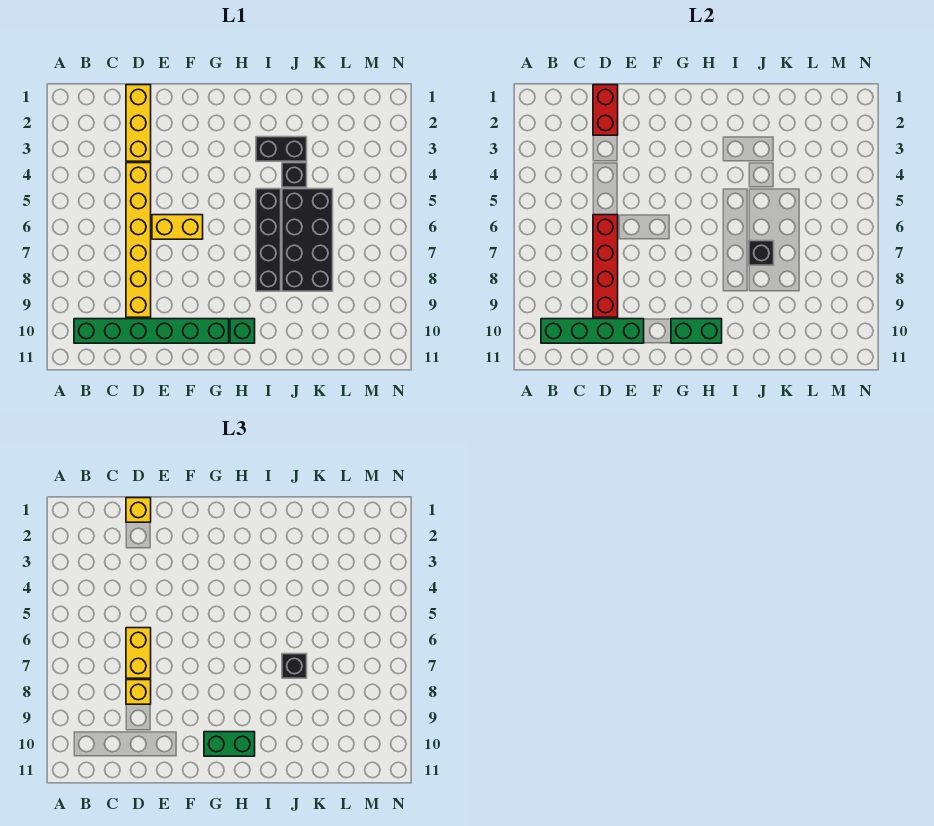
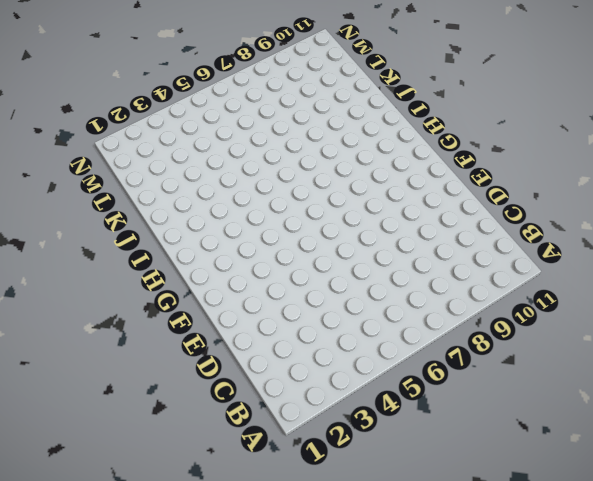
none -> green brick B10:G10 level 1
none -> yellow brick D1:D3 level 1
none -> yellow brick D4:D9 level 1

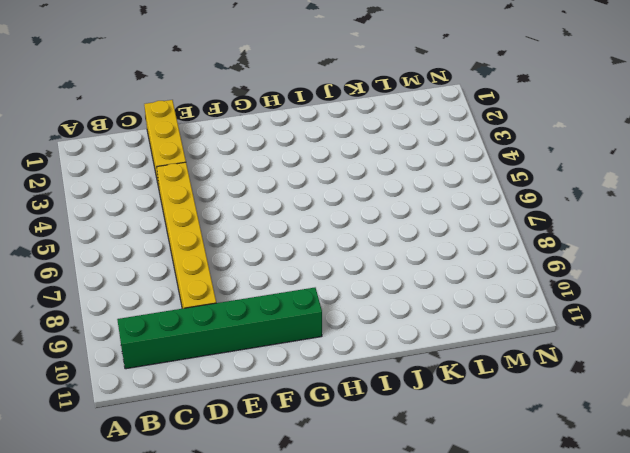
none -> yellow brick E6:F6 level 1
none -> green brick H10 level 1
none -> black brick I3:J3 level 1

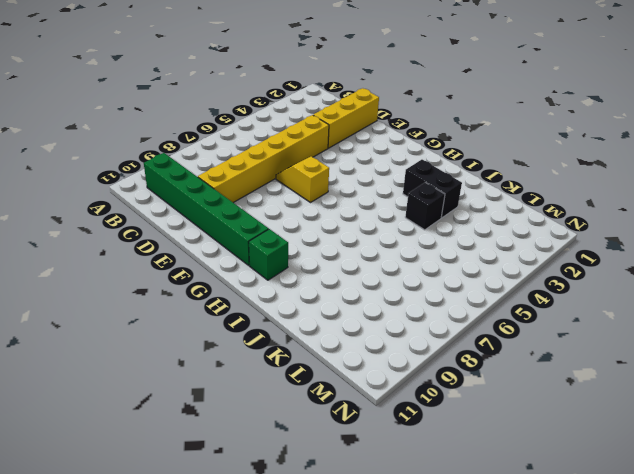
yellow slope E6:F6 level 1 top F -> yellow brick E6:F6 level 1
none -> black brick I5:I8 level 1
none -> black brick J5:K8 level 1
none -> green brick B10:E10 level 2

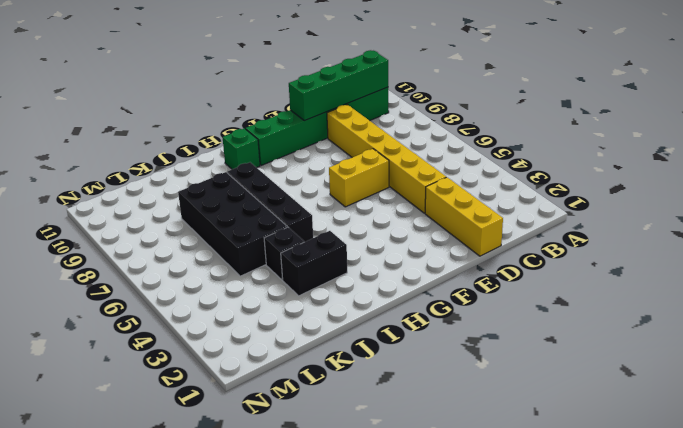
none -> red brick D1:D2 level 2
none -> red brick D6:D9 level 2
none -> green brick G10:H10 level 2

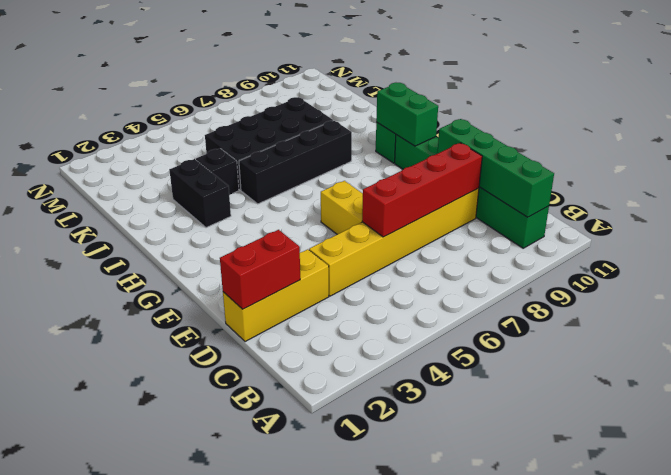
none -> black brick J7 level 2
none -> yellow brick D1 level 3
none -> yellow brick D6:D7 level 3

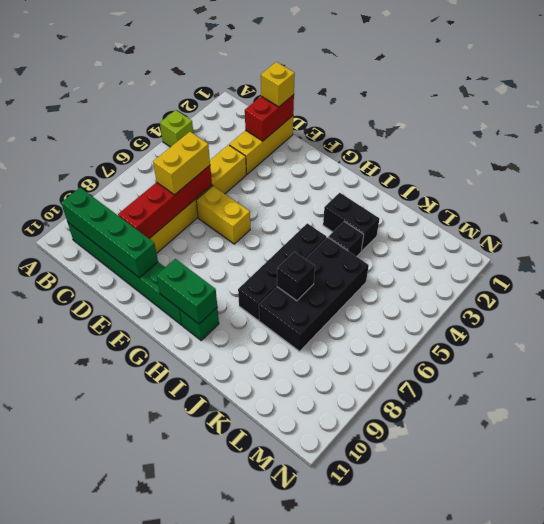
lime brick A4 level 1 -> none
none -> yellow brick D8 level 3
none -> green brick G10:H10 level 3
none -> black brick J7 level 3

